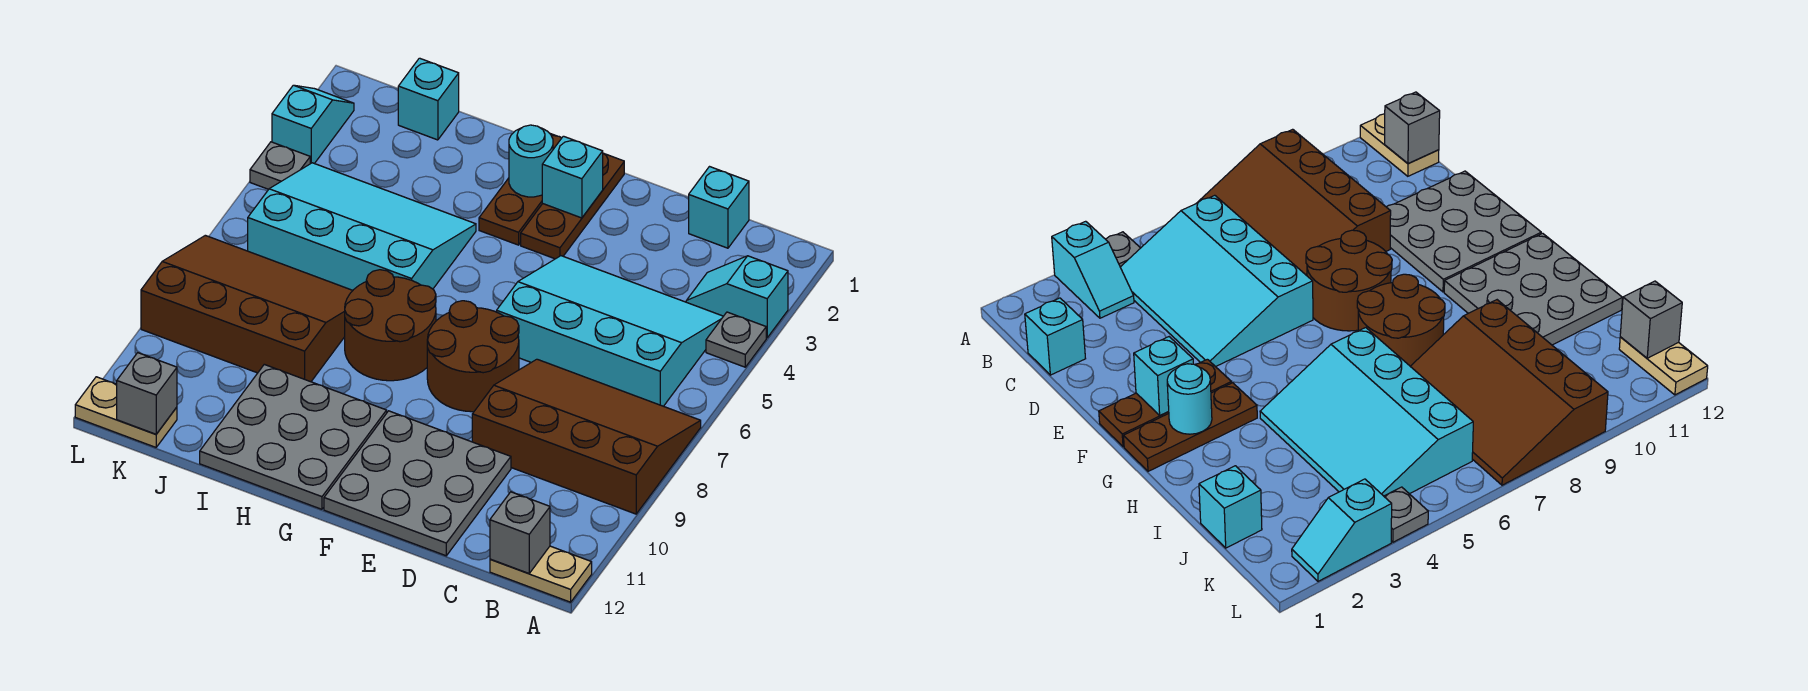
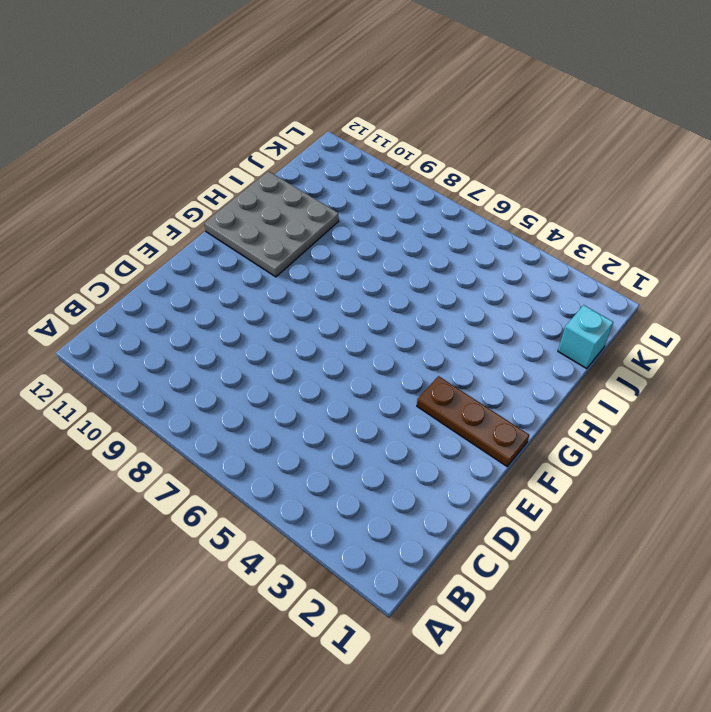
none -> cyan slope A3:B3 level 1 top A
none -> grey plate A4 level 1
none -> brown slope A7:D9 level 1 top 9

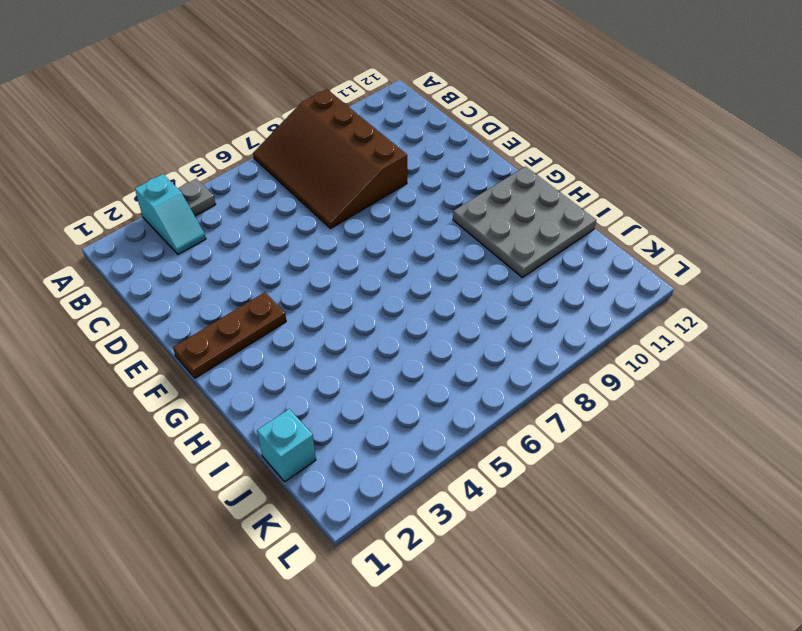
none -> tan plate A12:B12 level 1
none -> cyan slope B4:E6 level 1 top 6
none -> cyan brick C1 level 1

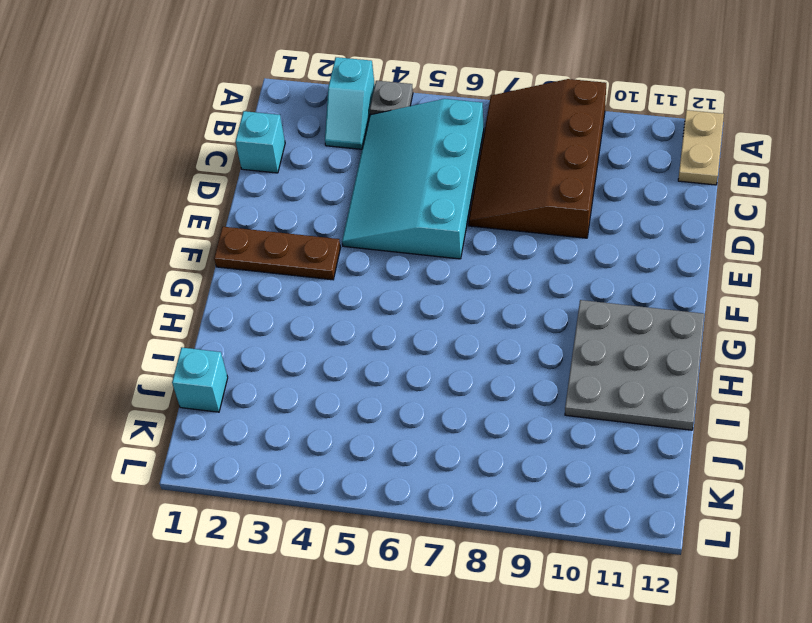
none -> grey plate D10:F12 level 1
none -> brown round brick E7:F8 level 1
none -> brown plate G1:G3 level 1

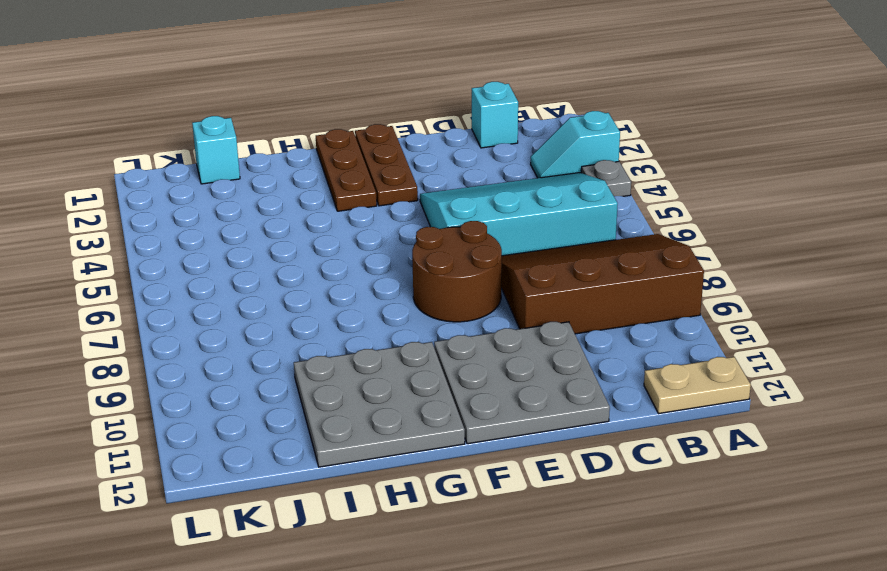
none -> brown round brick G7:H8 level 1
none -> cyan slope H4:K6 level 1 top 6
none -> brown slope I7:L9 level 1 top 9

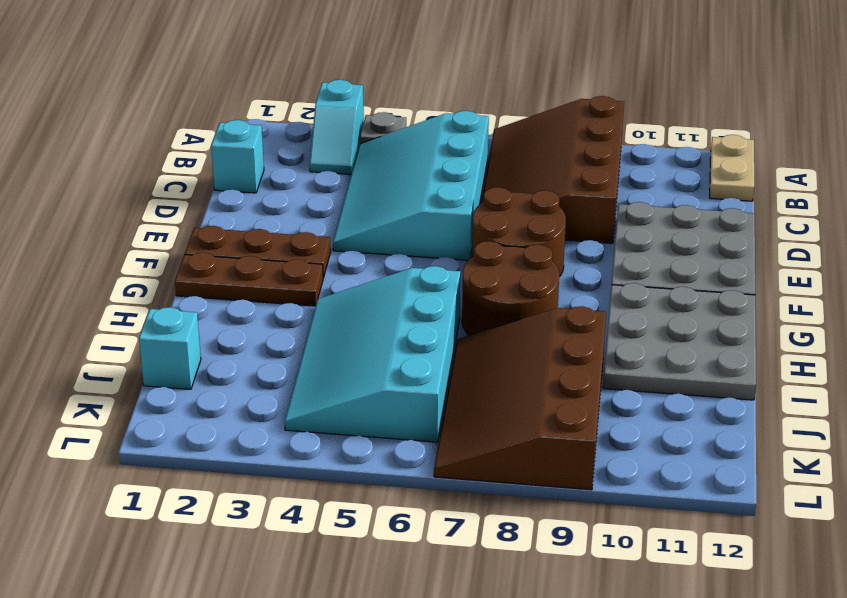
none -> tan plate K12:L12 level 1
none -> cyan slope L2:L3 level 1 top 3
none -> grey plate L4 level 1

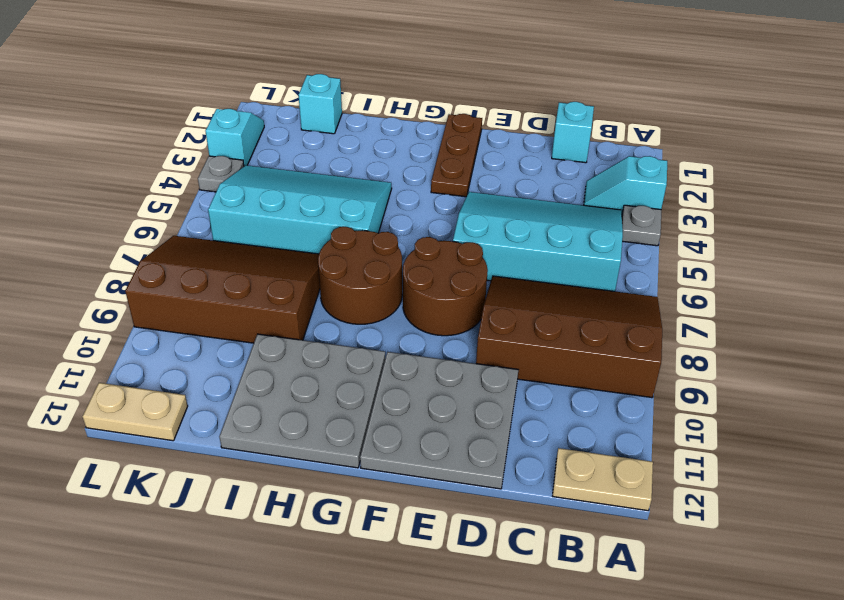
none -> brown plate G1:G3 level 1
none -> grey brick B12 level 2
none -> cyan brick F2 level 2

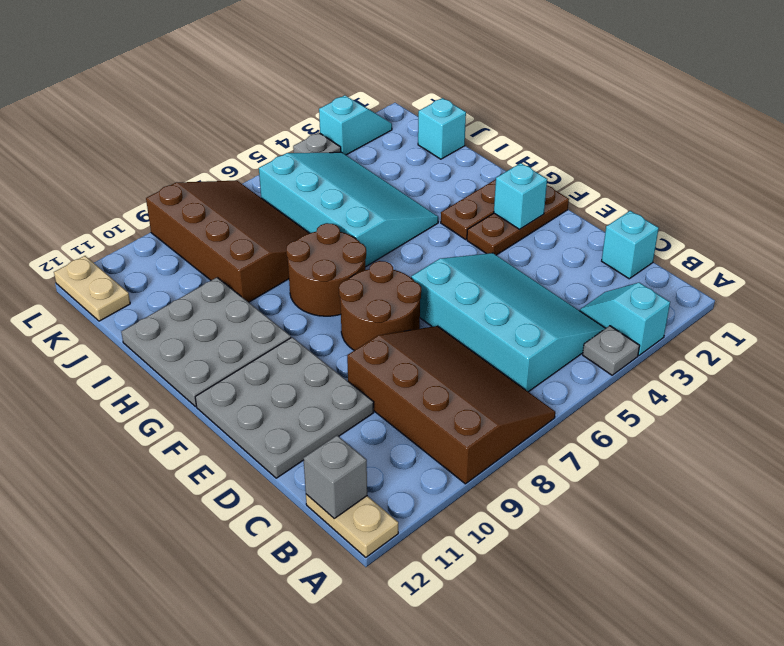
none -> cyan round brick G2 level 2
none -> grey brick K12 level 2

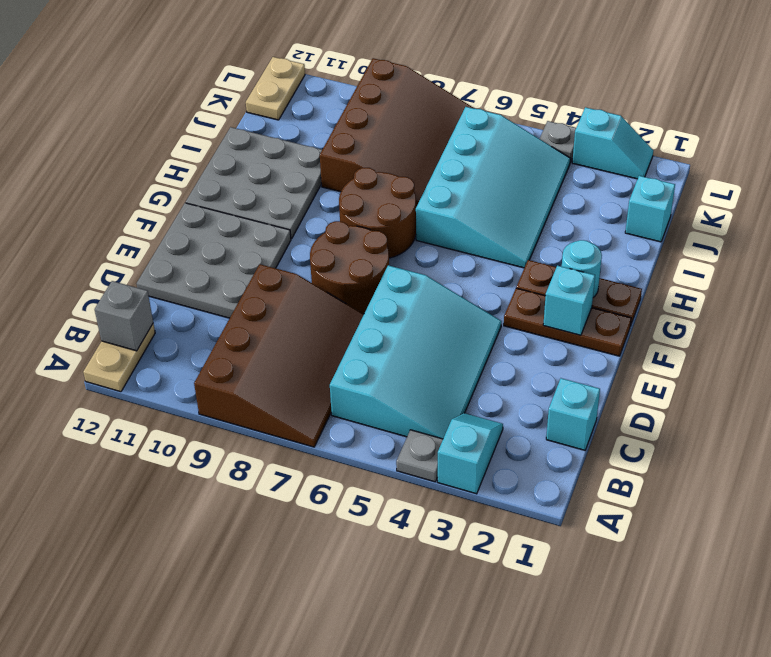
none -> grey brick K12 level 2

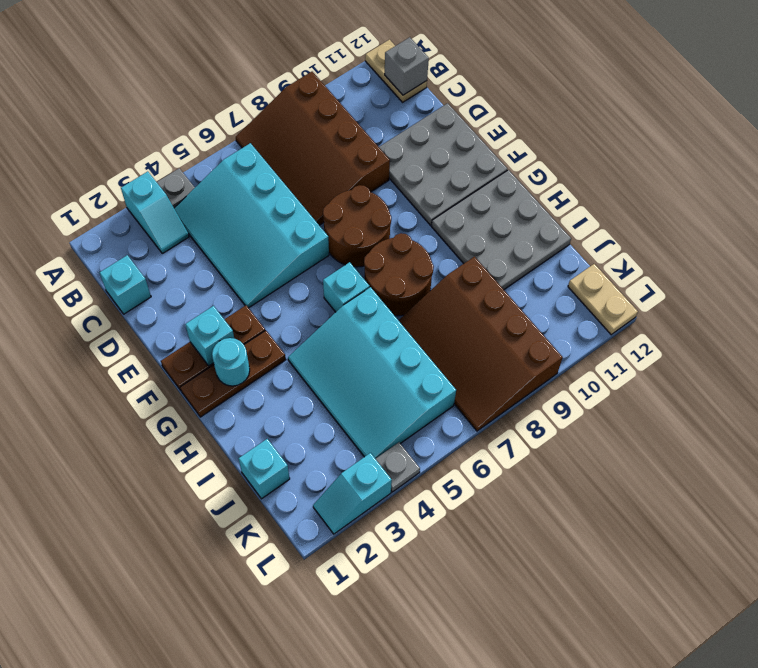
cyan brick G6 level 1 -> none
none -> grey brick K12 level 2

